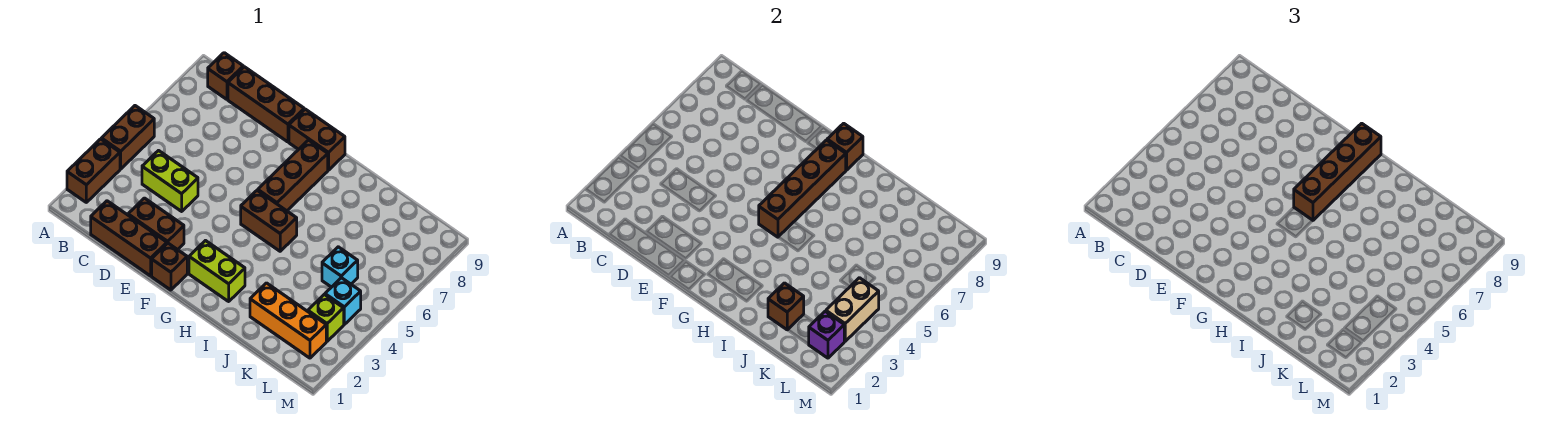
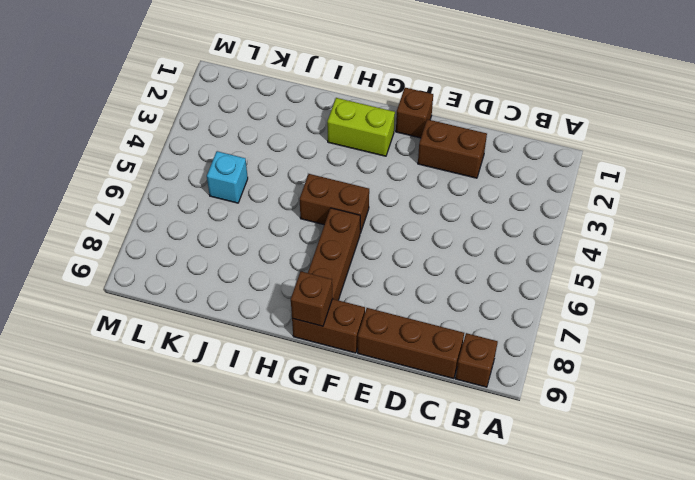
none -> brown brick A2:A3 level 1
none -> brown brick A4:A5 level 1
none -> brown brick C1:E1 level 1

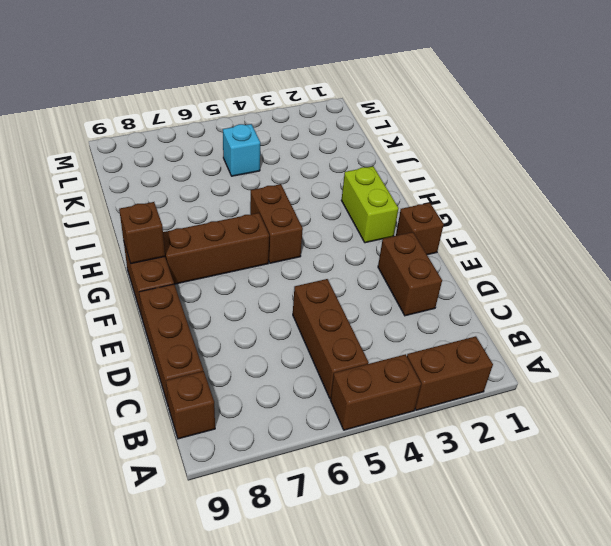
brown brick B5:D5 level 1 -> brown brick C1:E1 level 1
none -> lime brick C4:D4 level 1
none -> orange brick J2:L2 level 1
none -> lime brick L3 level 1

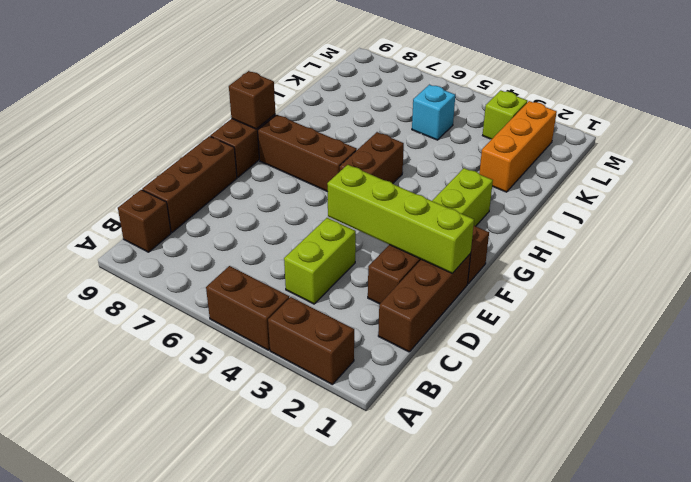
lime brick E1:E4 level 2 -> none
none -> cyan brick L4 level 1
none -> brown brick G5:G8 level 2
none -> brown brick J2 level 2

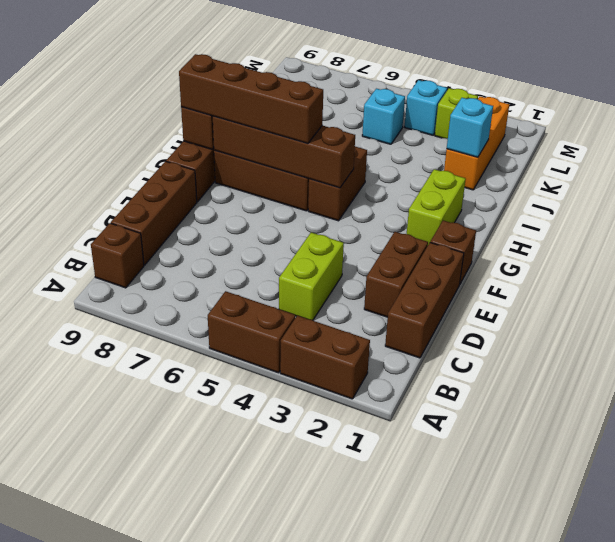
cyan brick J2 level 2 -> brown brick J2 level 2
none -> purple brick L2 level 2
none -> tan brick L3:L4 level 2

